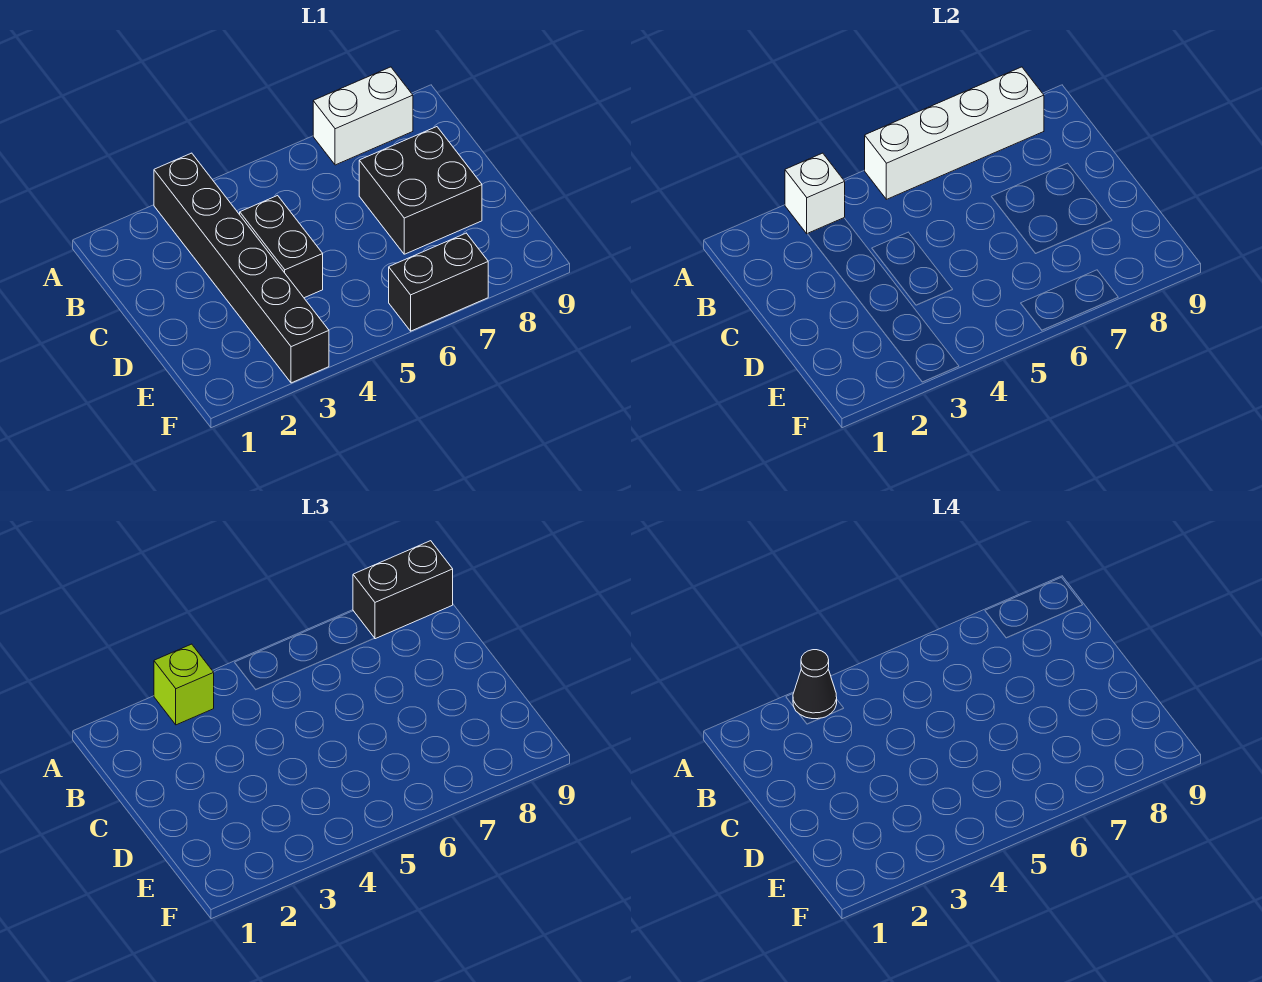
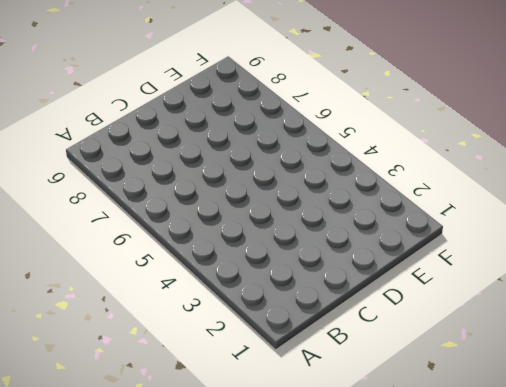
none -> black brick A3:F3 level 1
none -> white brick A7:A8 level 1

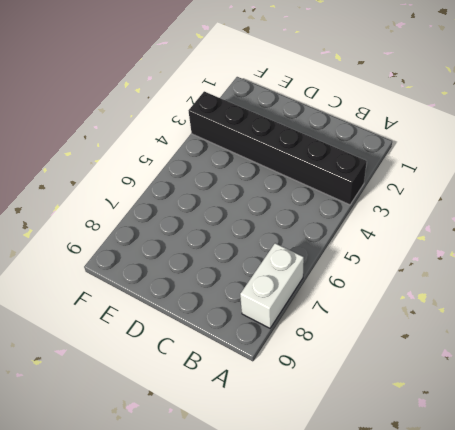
none -> black brick C4:D4 level 1
none -> black brick C7:D8 level 1

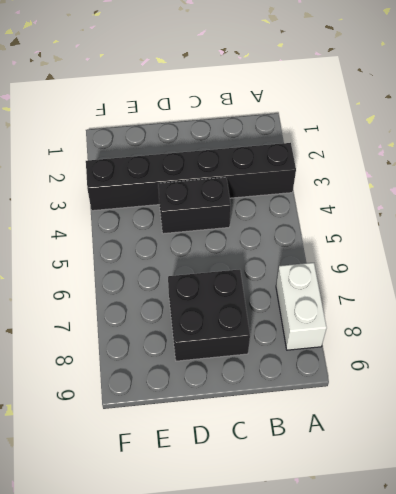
none -> black brick F6:F7 level 1
none -> white brick A3 level 2

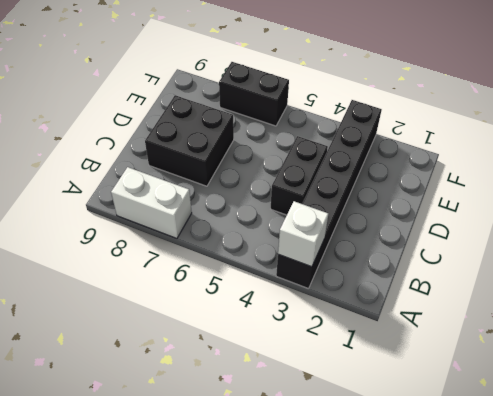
none -> white brick A5:A8 level 2
none -> lime brick A3 level 3

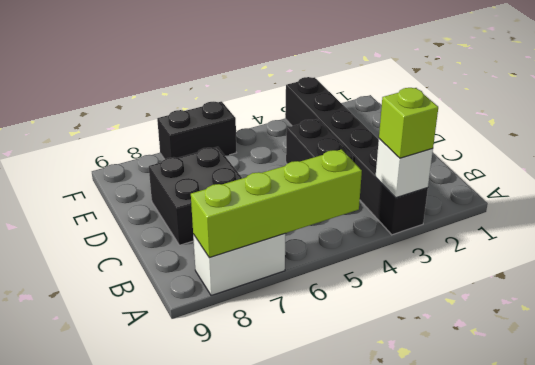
lime brick A5:A8 level 2 -> white brick A5:A8 level 2
none -> black brick A8:A9 level 3
none -> black cone A3 level 4

